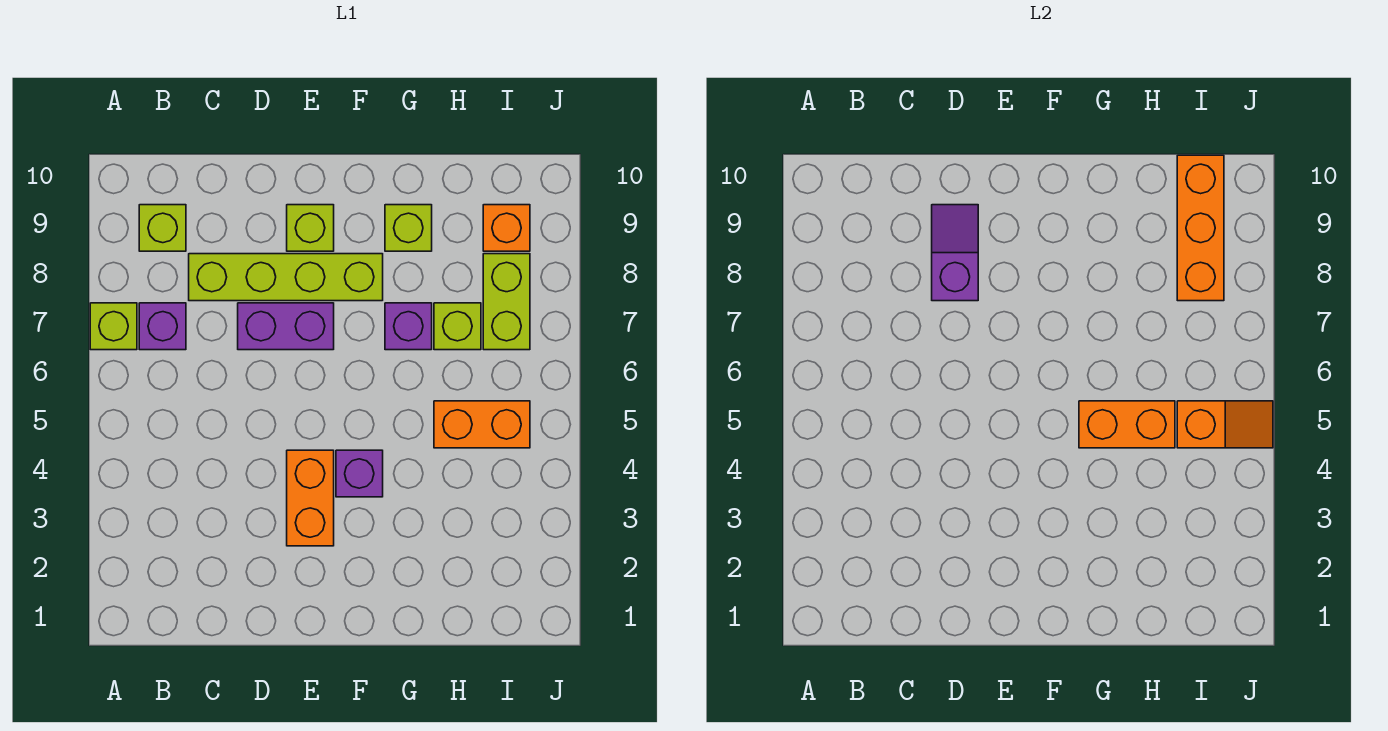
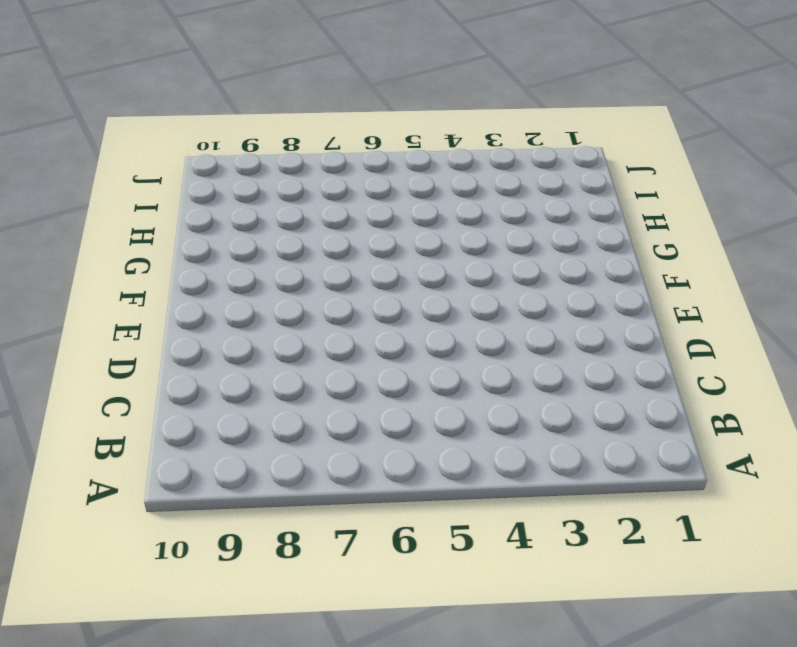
none -> lime brick A7 level 1
none -> purple brick B7 level 1
none -> lime brick B9 level 1

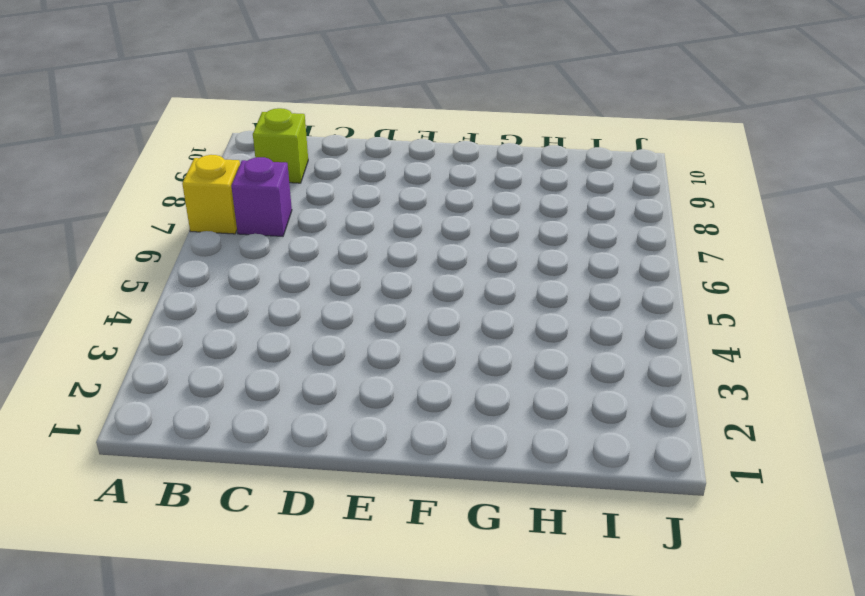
yellow brick A7 level 1 -> lime brick A7 level 1
none -> lime brick C8:F8 level 1
none -> purple brick D7:E7 level 1
none -> orange brick E3:E4 level 1

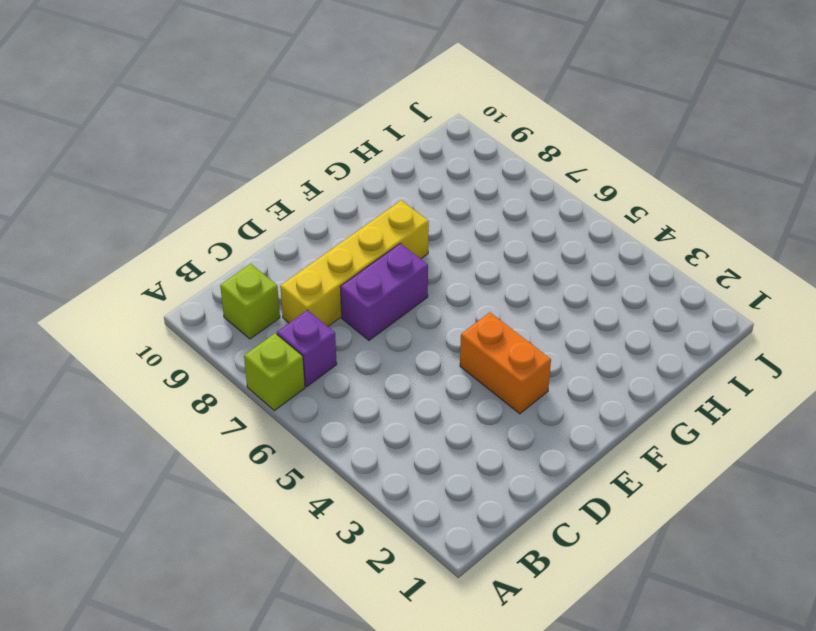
yellow brick C8:F8 level 1 -> lime brick C8:F8 level 1
none -> lime brick E9 level 1
none -> purple brick F4 level 1
none -> purple brick G7 level 1

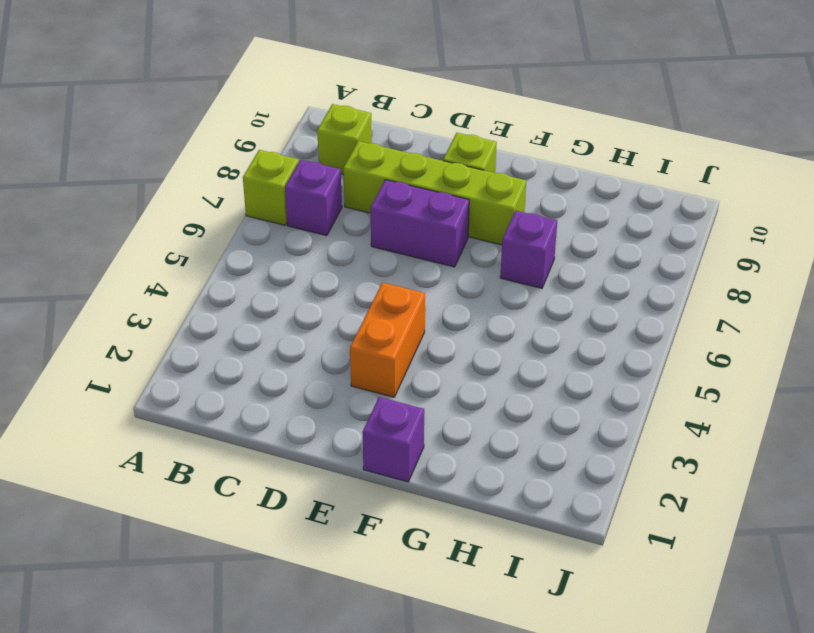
purple brick F1 level 1 -> purple brick F4 level 1
none -> lime brick G9 level 1
none -> orange brick H5:I5 level 1
none -> lime brick H7 level 1

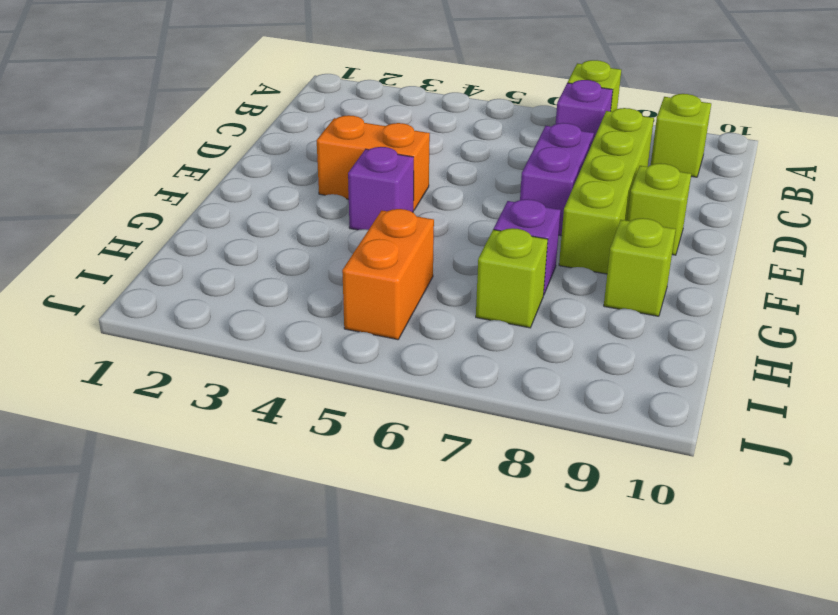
none -> lime brick I7:I8 level 1
none -> orange brick I9 level 1
none -> purple slope D8:D9 level 2 top 8

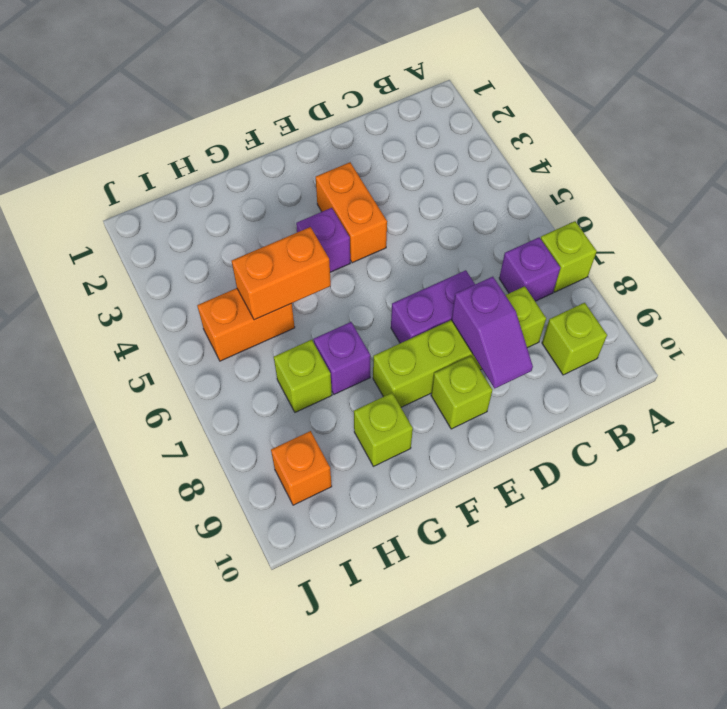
none -> lime brick I7:I8 level 1
none -> orange slope I5:J5 level 2 top I
none -> orange brick I8:I10 level 2

